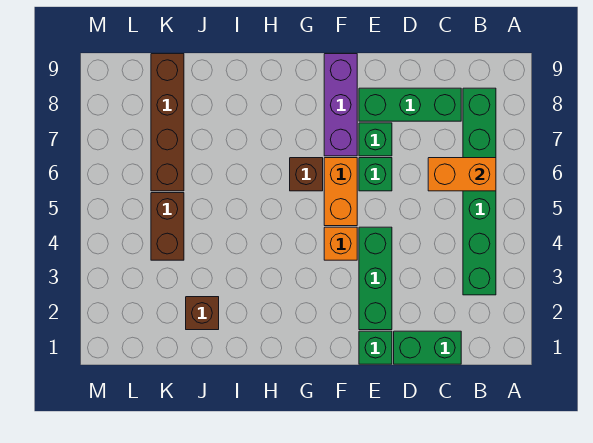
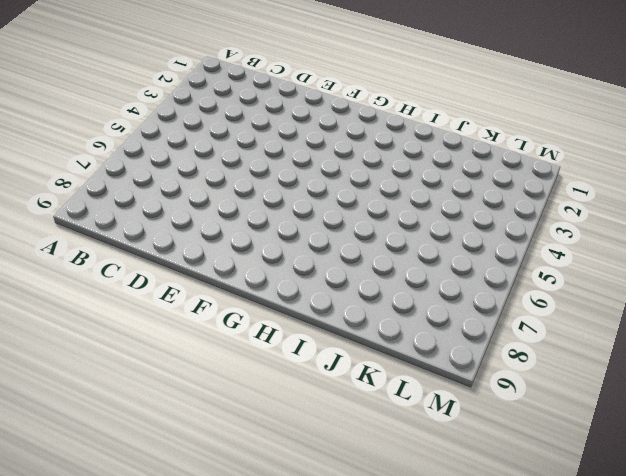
none -> green brick B3:B8 level 1
none -> green brick C1:D1 level 1
none -> green brick C8:E8 level 1

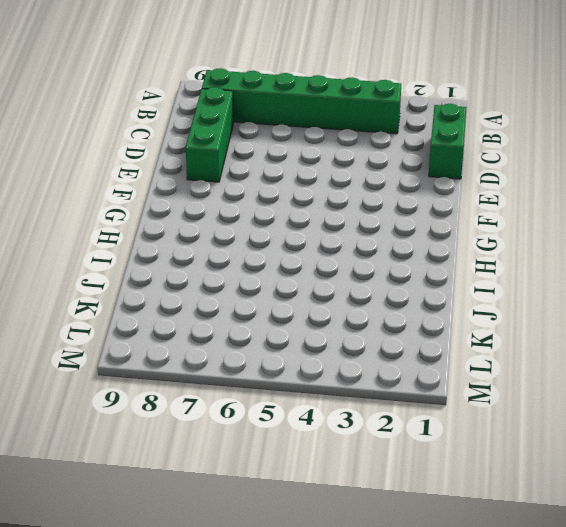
none -> green brick E1 level 1
none -> green brick E2:E4 level 1
none -> green brick E6 level 1

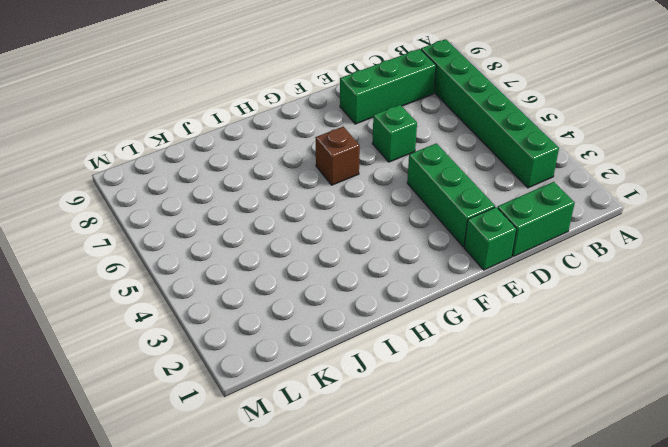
none -> green brick E7 level 1
none -> orange brick F4 level 1
none -> orange brick F5:F6 level 1

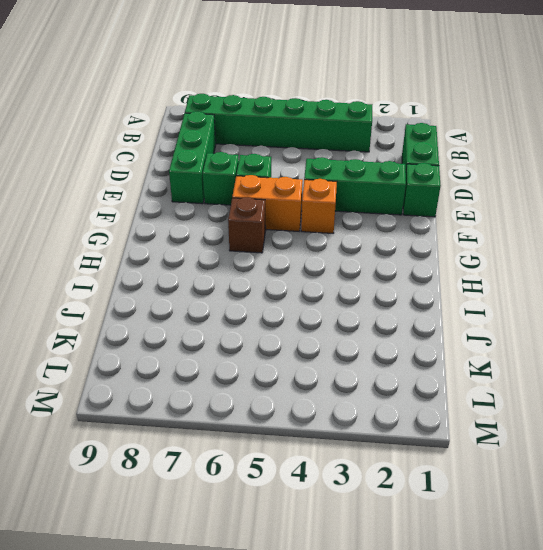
none -> purple brick F7:F9 level 1
none -> brown brick J2 level 1
none -> brown brick K4:K5 level 1

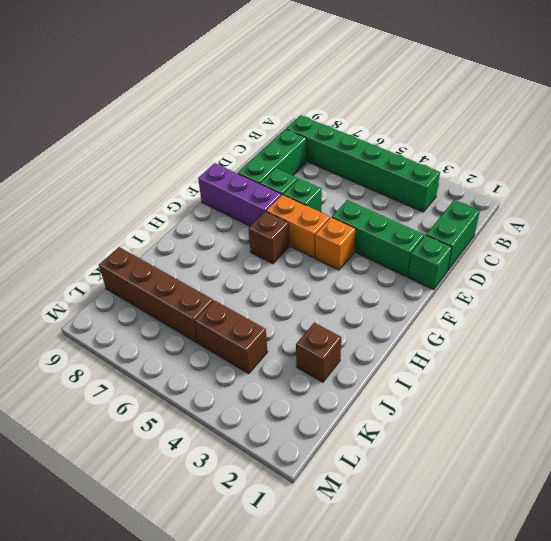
none -> orange brick B6:C6 level 2

